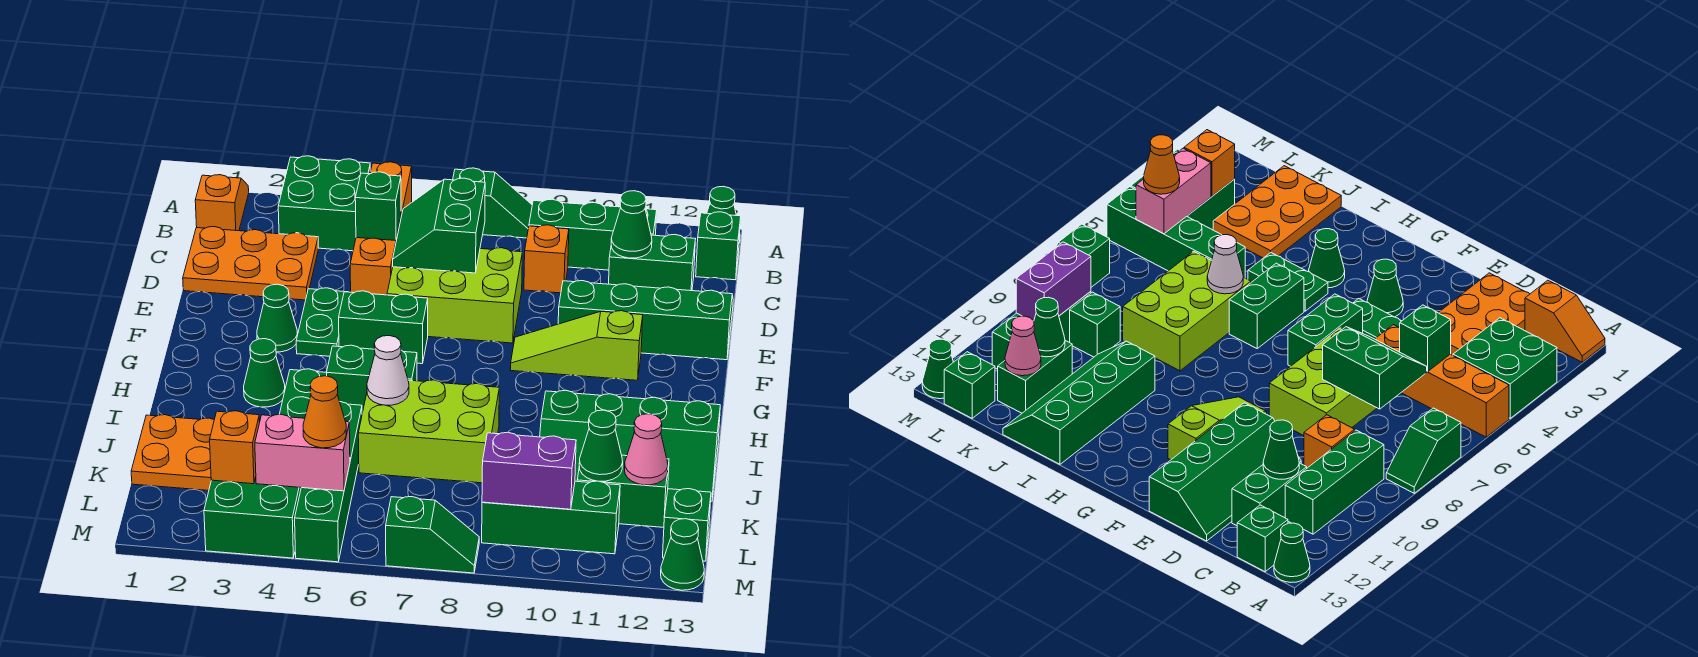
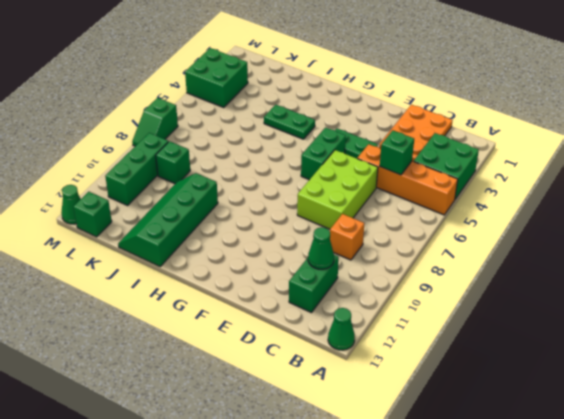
none -> orange slope A1:B1 level 1 top B
none -> green slope A7:A8 level 1 top 7
none -> green brick B9:B11 level 1
none -> green brick B13 level 1

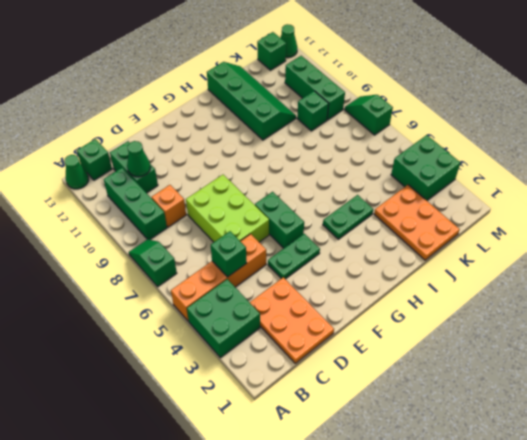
none -> orange slope A1:B1 level 1 top B
none -> green slope D10:E13 level 1 top E
none -> green cone F3 level 1
none -> lime slope F9:F11 level 1 top 11

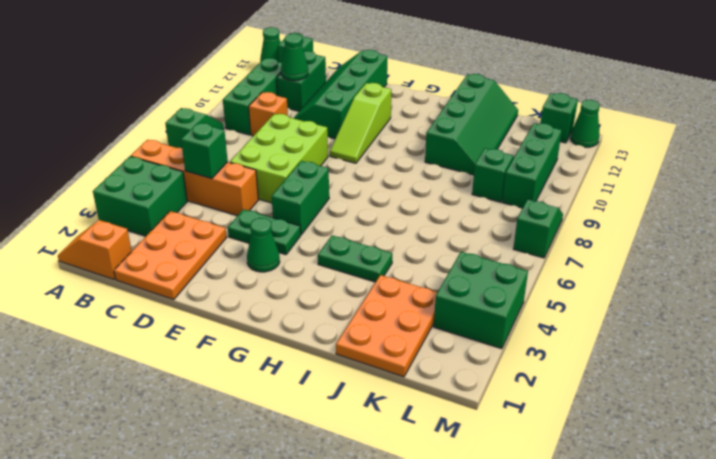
none -> green cone H3 level 1
none -> green brick H5:H6 level 1
none -> lime brick I6:J8 level 1
none -> green brick J5:M5 level 1

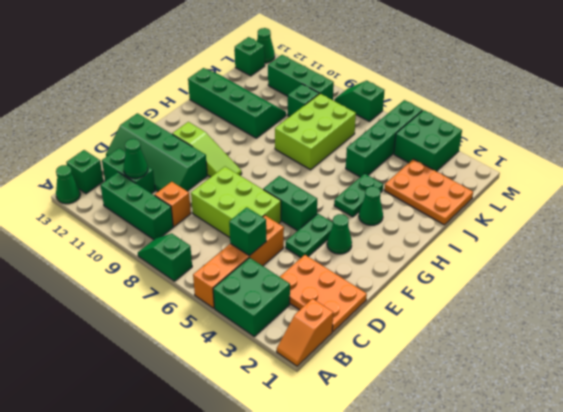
lime brick I7:K8 level 1 -> lime brick I6:J8 level 1
none -> green brick H5:H6 level 1
none -> green brick K11:K12 level 1
none -> green slope C6:D7 level 2 top 7
none -> white cone I6 level 2

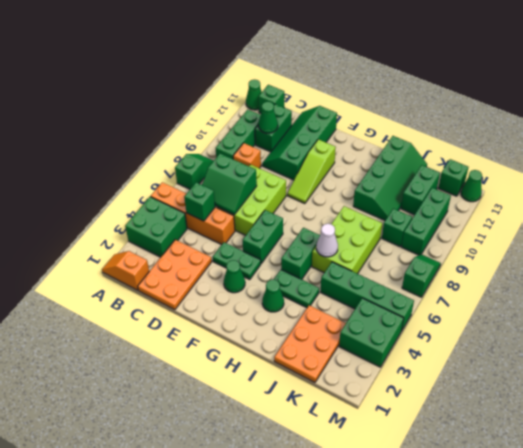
none -> green cone K11 level 2
none -> pink cone K12 level 2
none -> orange brick L3 level 2
none -> pink brick L4:L5 level 2

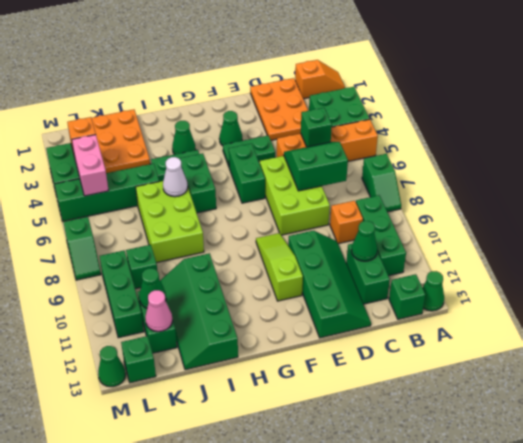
none -> purple brick L9:L10 level 2
none -> orange cone L5 level 3

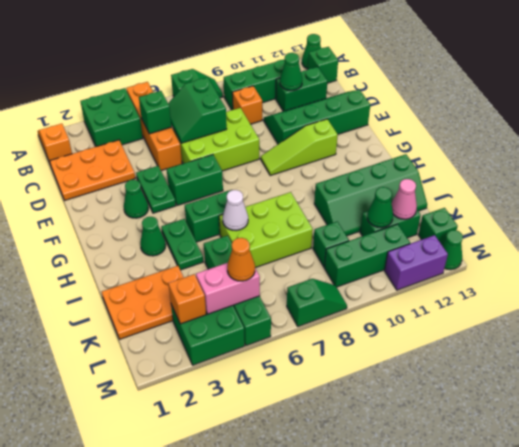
purple brick M11:M12 level 1 -> purple brick L9:L10 level 2

